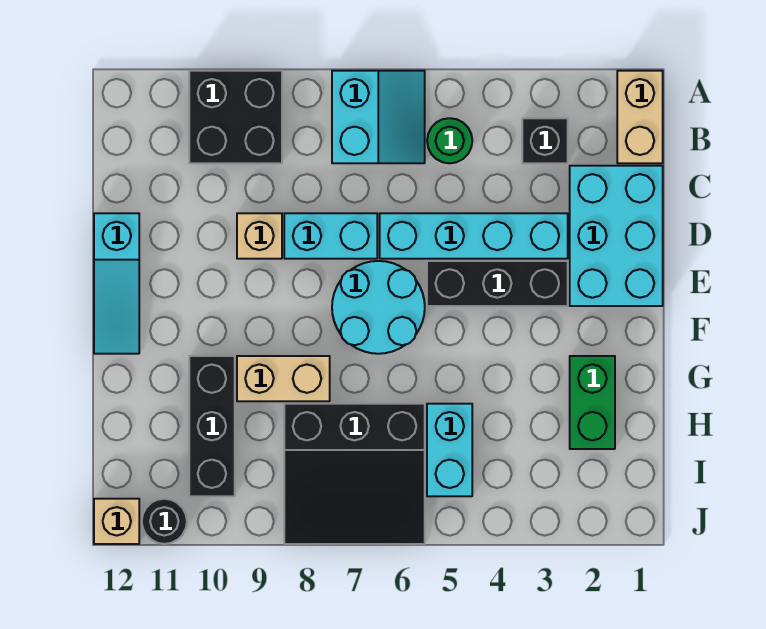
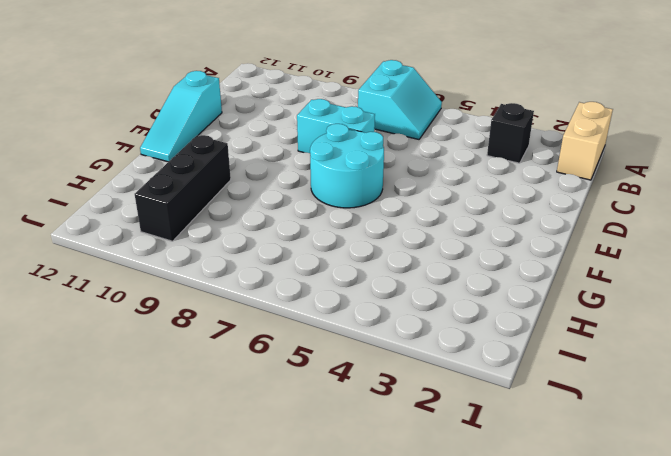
none -> black brick A9:B10 level 1
none -> green round brick B5 level 1
none -> cyan brick C1:E2 level 1

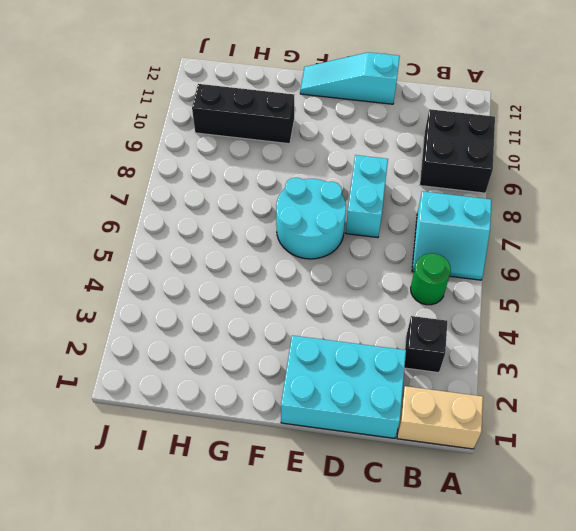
none -> cyan brick D3:D6 level 1
none -> tan brick D9 level 1
none -> black brick E3:E5 level 1

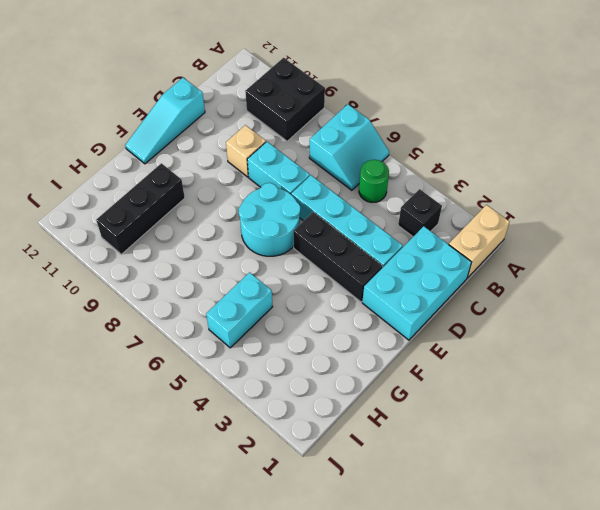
none -> green brick G2:H2 level 1
none -> tan brick G8:G9 level 1
none -> black slope H6:J8 level 1 top H

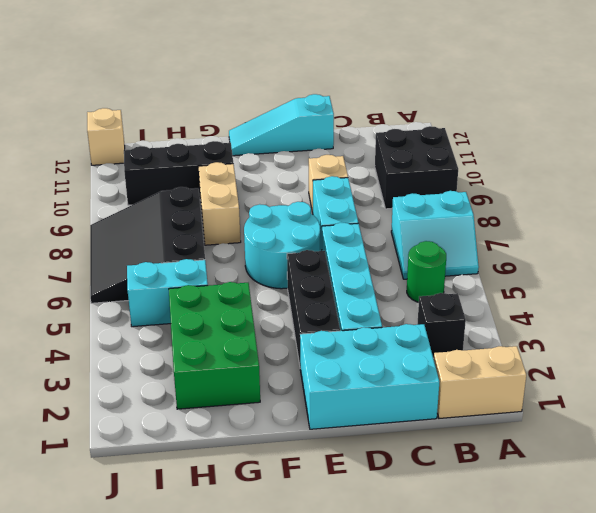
green brick G2:H4 level 1 -> green brick G2:H2 level 1
none -> black round brick J11 level 1

